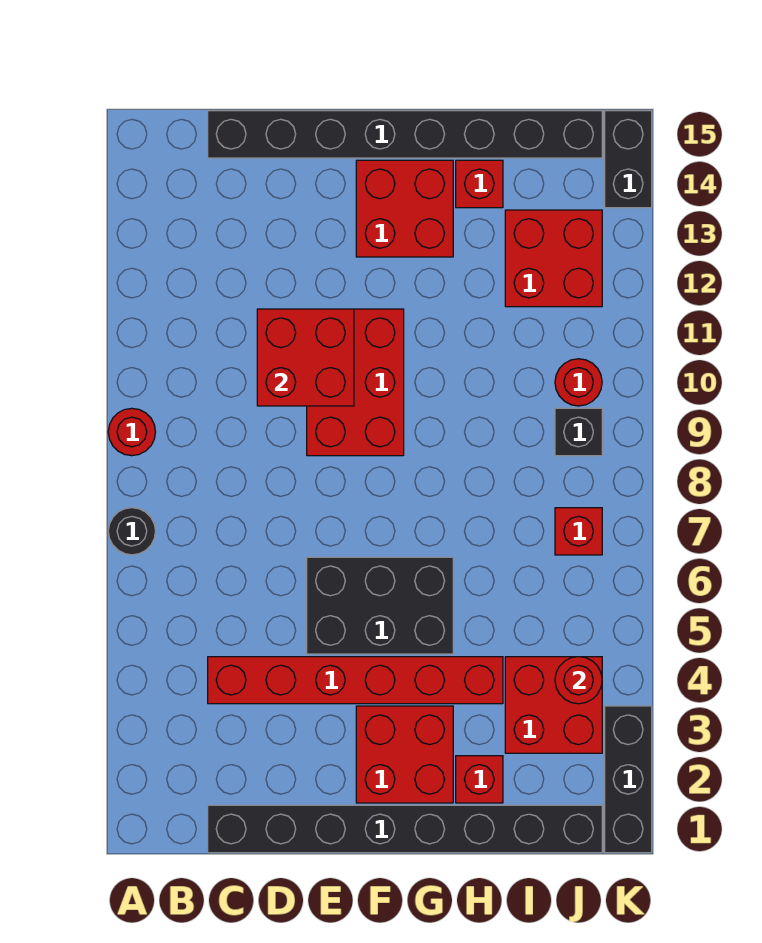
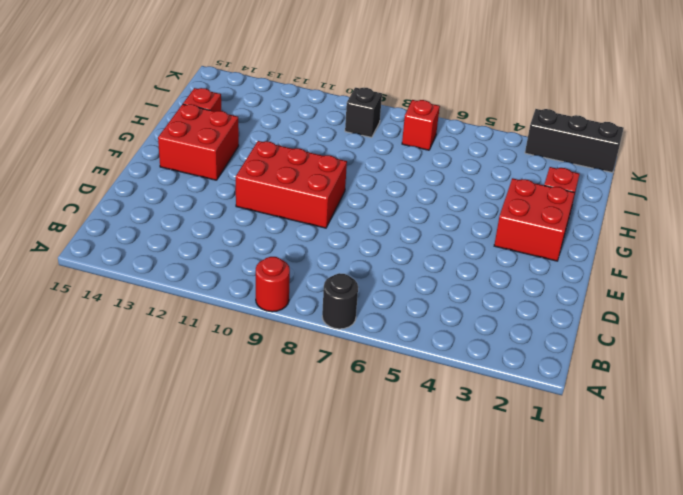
none -> black brick C1:J1 level 1
none -> red brick C4:H4 level 1
none -> black brick C15:J15 level 1

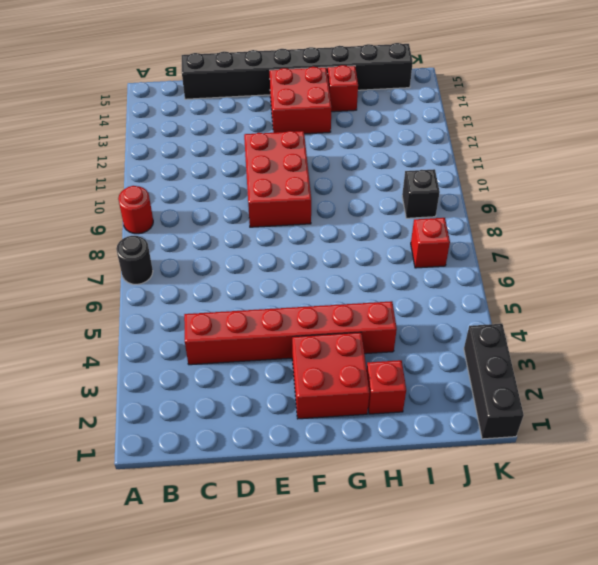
none -> black brick C1:J1 level 1
none -> black brick E5:G6 level 1
none -> red brick I3:J4 level 1

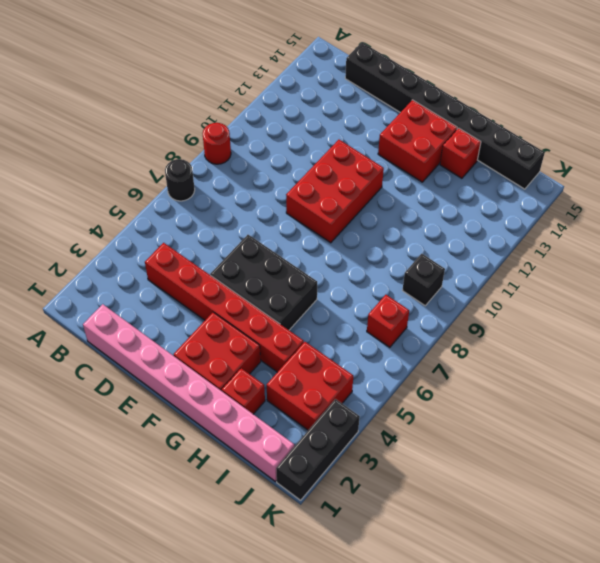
pink brick C1:J1 level 1 -> black brick C1:J1 level 1
none -> red brick I12:J13 level 1
none -> red round brick J10 level 1
none -> black brick K14:K15 level 1

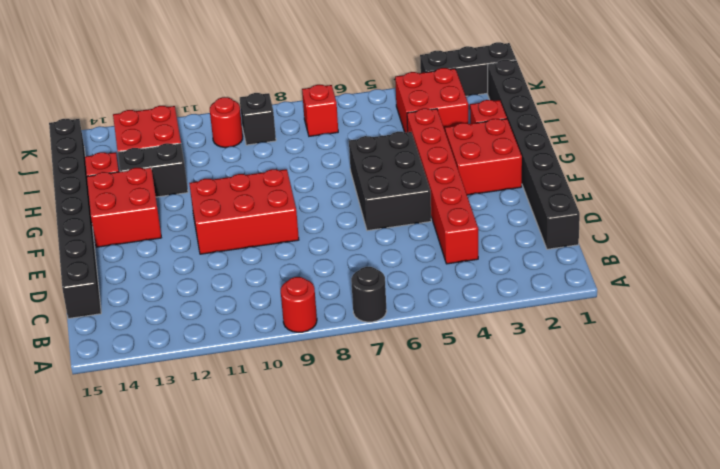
black brick H12:H13 level 1 -> black brick K14:K15 level 1
none -> red brick D10:E11 level 2
none -> red round brick J4 level 2

